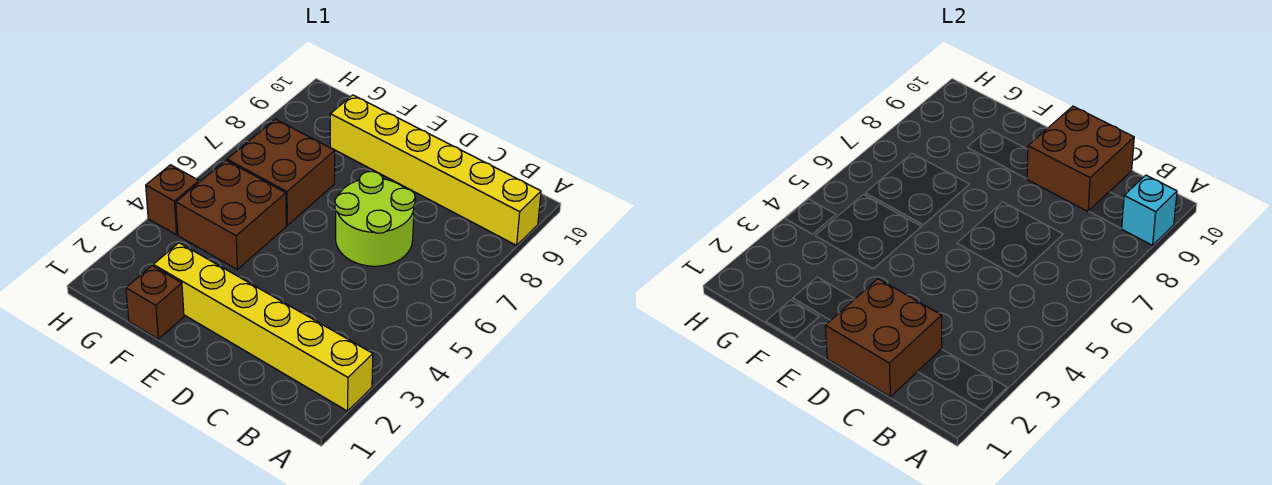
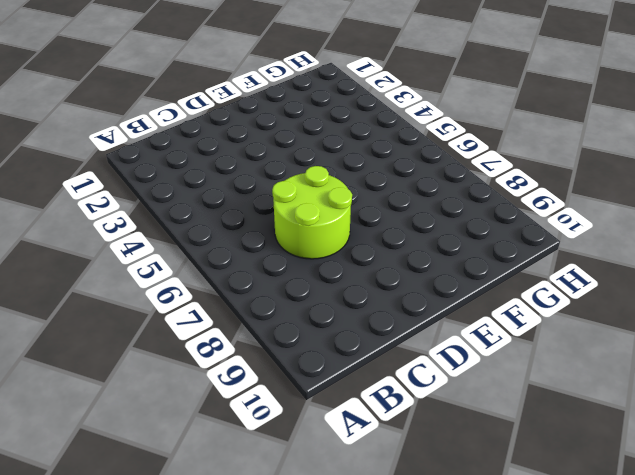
none -> yellow brick A2:F2 level 1
none -> yellow brick A9:F9 level 1

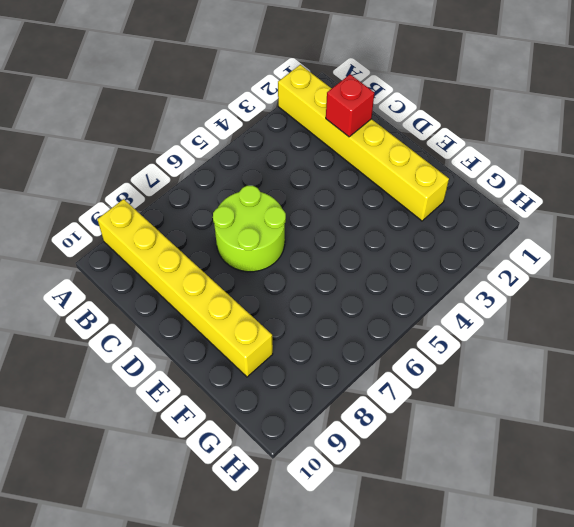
red brick C2 level 2 -> brown brick C1:D2 level 2
none -> brown brick F1 level 1
none -> brown brick F4:G5 level 1

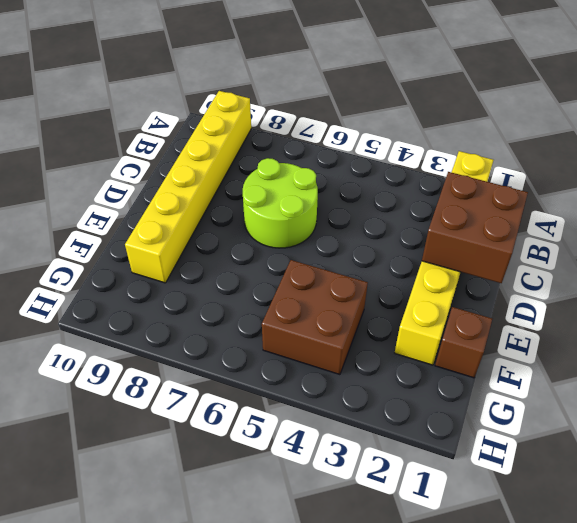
none -> brown brick F6:G7 level 1
none -> brown brick H4 level 1

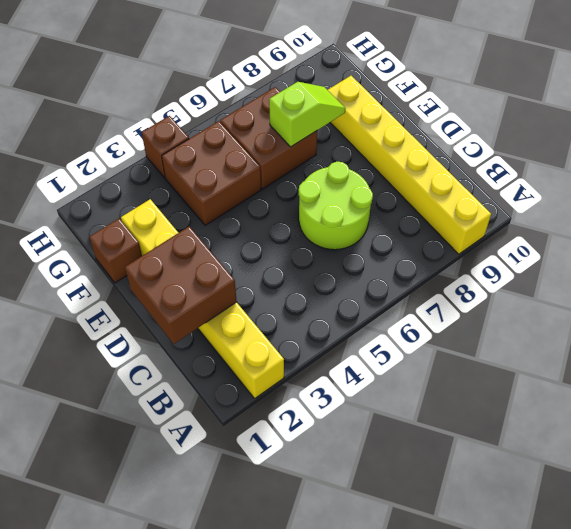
lime slope F7:F8 level 2 top 7 -> none
none -> cyan brick A9 level 2
none -> brown brick C9:D10 level 2

